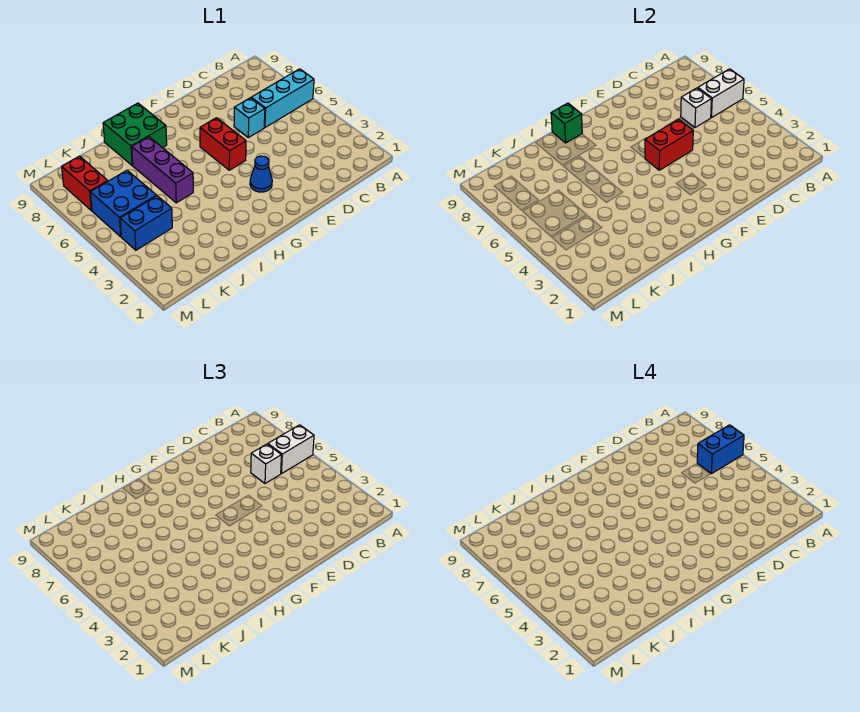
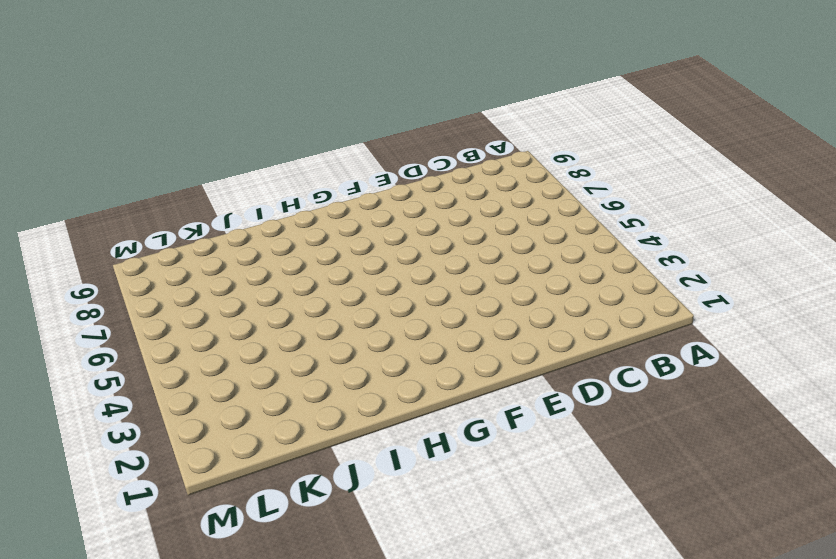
none -> cyan brick A6:C6 level 1
none -> cyan brick D6 level 1
none -> blue cone F3 level 1

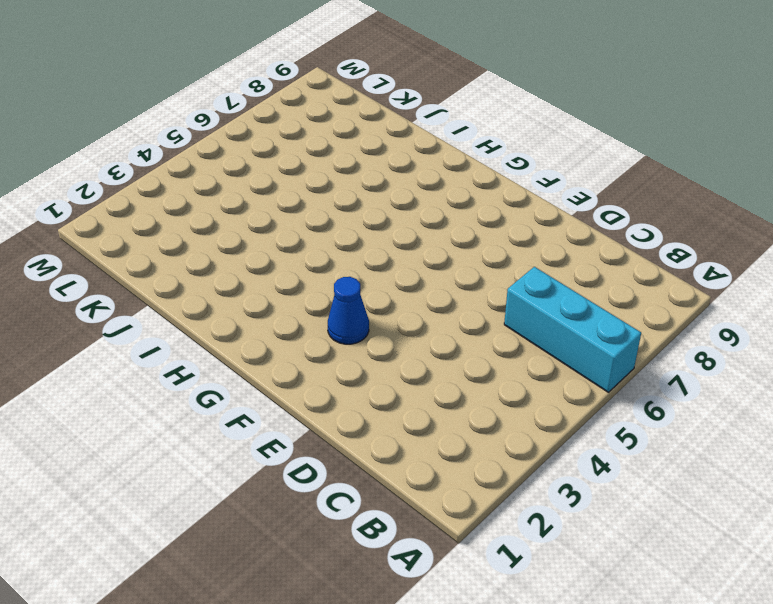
none -> cyan brick D6 level 1
none -> red brick F5:F6 level 1
none -> green brick H8:I9 level 1

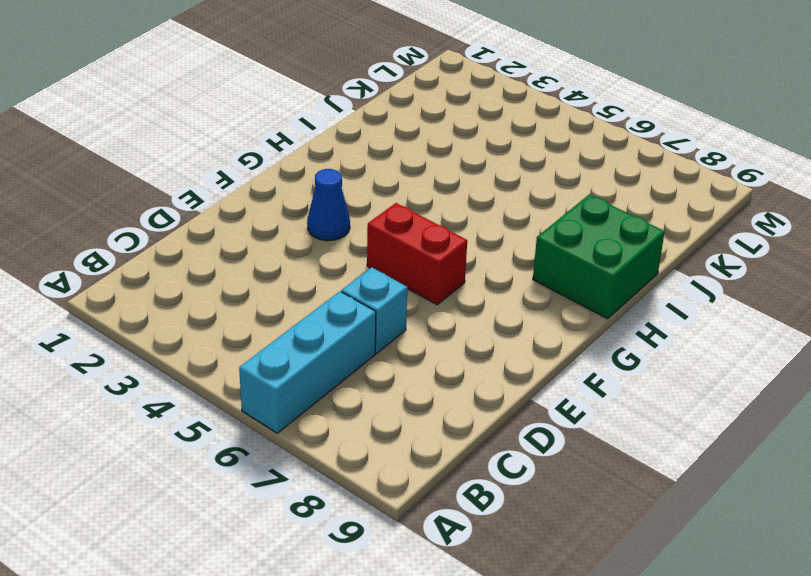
none -> purple brick I5:I7 level 1
none -> blue brick K4:L4 level 1
none -> blue brick K5:L6 level 1

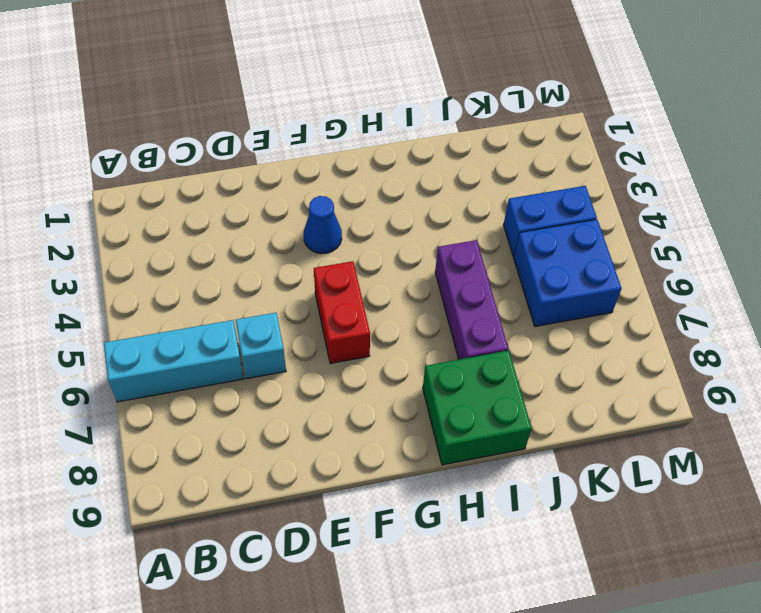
none -> red brick L7:L8 level 1
none -> white brick A6:B6 level 2
none -> white brick C6 level 2

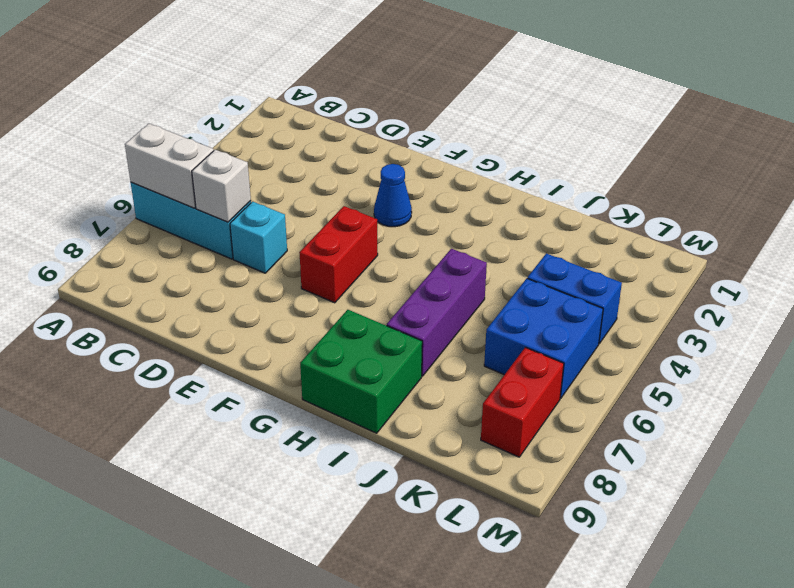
none -> red brick E5:F5 level 2
none -> green brick H9 level 2
none -> white brick A6:B6 level 3

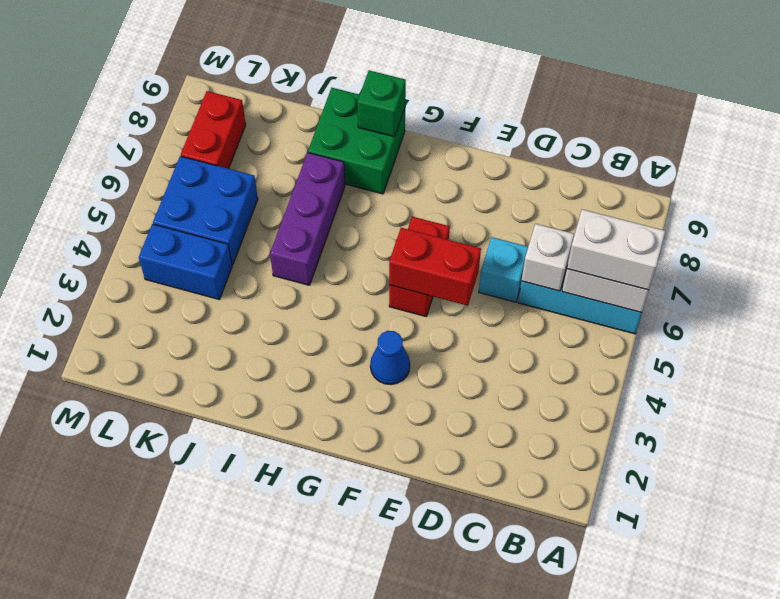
none -> white brick C6 level 3
none -> blue brick A6:B6 level 4

